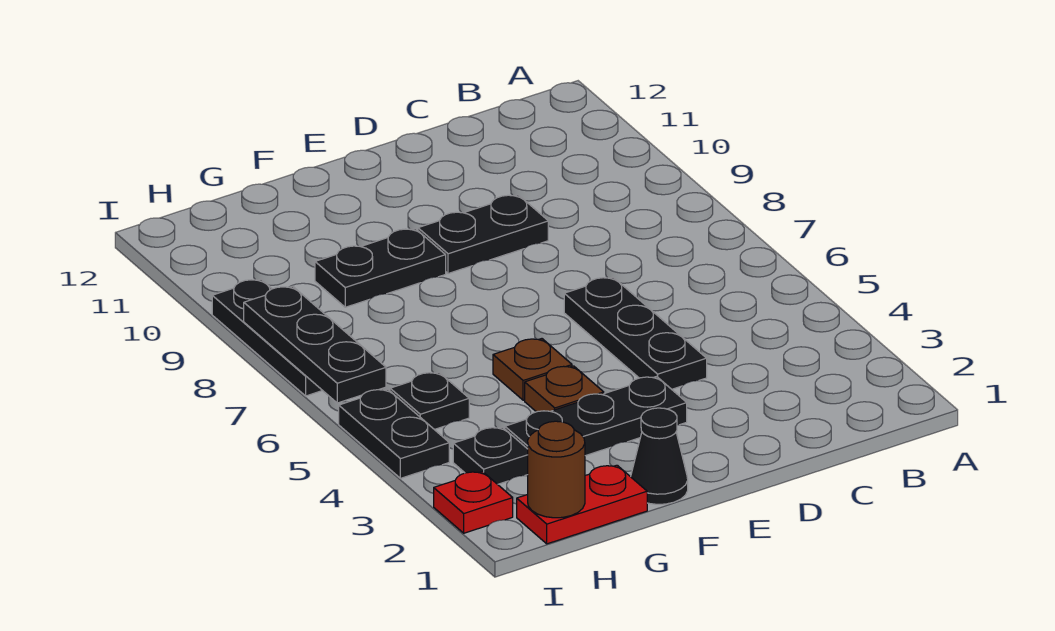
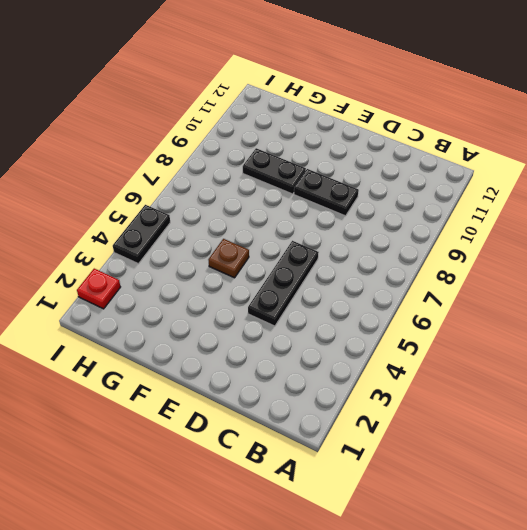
none -> black plate E3:G3 level 1
none -> black cone F1 level 1
none -> brown plate F4 level 1

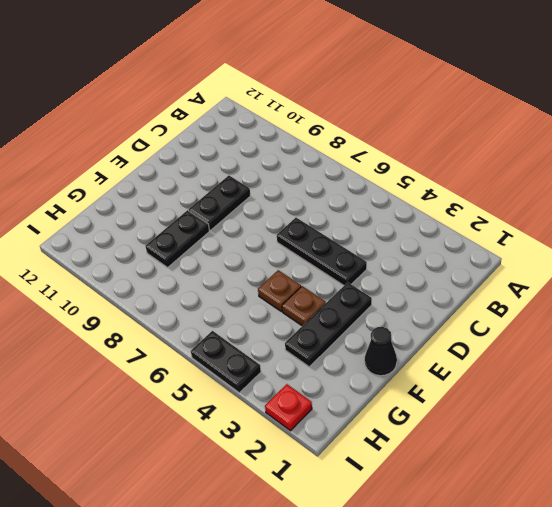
none -> red plate G1:H1 level 1
none -> black plate H3 level 1
none -> black plate H5 level 1

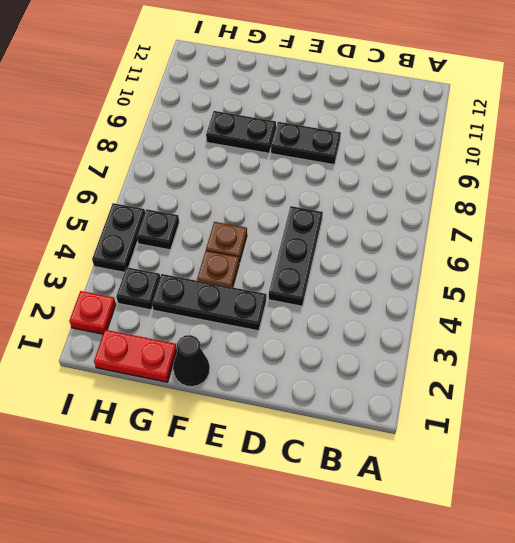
none -> black plate I7:I9 level 1
none -> brown round brick H1 level 2
none -> black plate I6:I8 level 2

